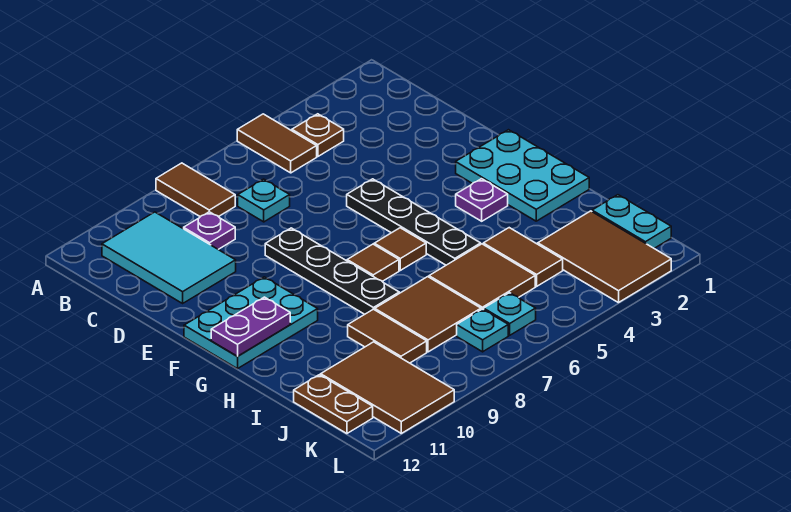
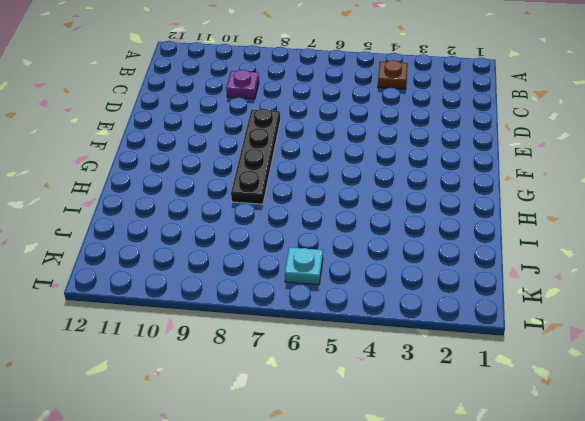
none -> brown tile A5:B5 level 1
none -> brown tile A8:B8 level 1
none -> cyan tile B10:D11 level 1

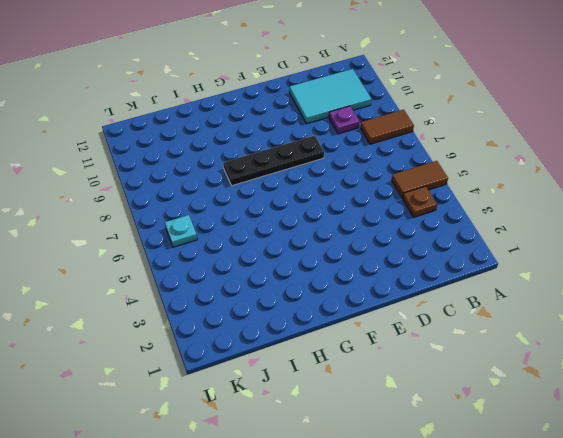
none -> cyan plate C7 level 1
none -> black plate E5:H5 level 1
none -> cyan plate F1:H2 level 1

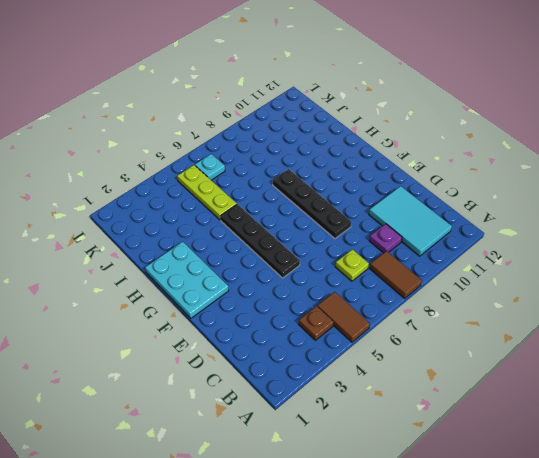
lime plate C7 level 1 -> cyan plate C7 level 1
lime plate I5:K5 level 1 -> brown tile I5:J6 level 1
none -> cyan plate F10:G12 level 1
none -> purple plate G3 level 1
none -> brown tile G6 level 1

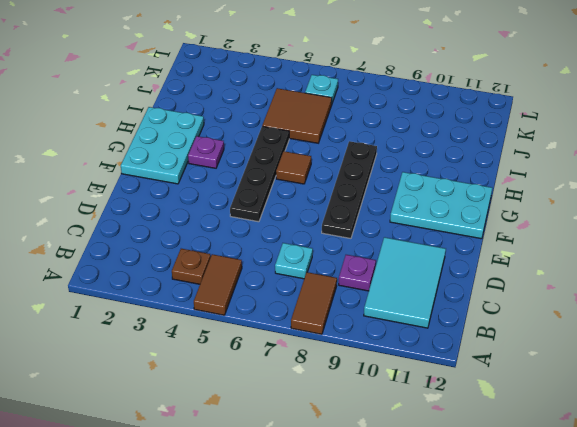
none -> brown tile G7 level 1
none -> brown tile I4:J4 level 1
none -> brown tile I7:J8 level 1

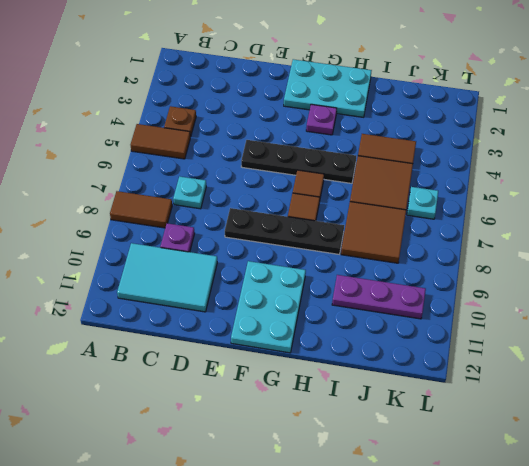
purple plate I10:K10 level 1 -> brown tile J10:L11 level 1
none -> brown tile I9:J9 level 1
none -> cyan plate J1:K1 level 1
none -> brown tile J2:L3 level 1

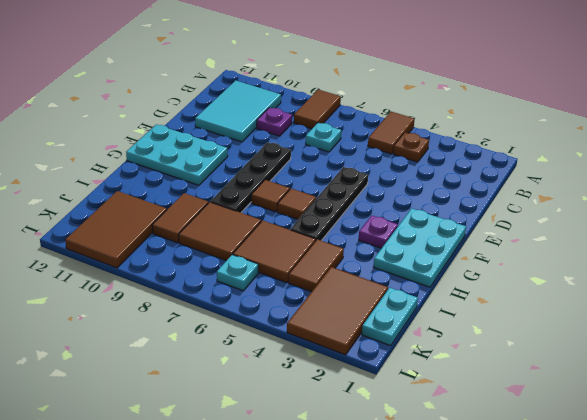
none -> brown plate J12:K12 level 1
none -> cyan plate K7 level 1
none -> purple plate G11:G12 level 2

